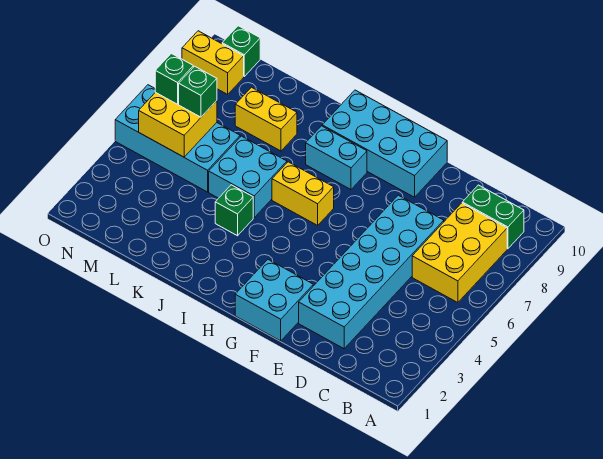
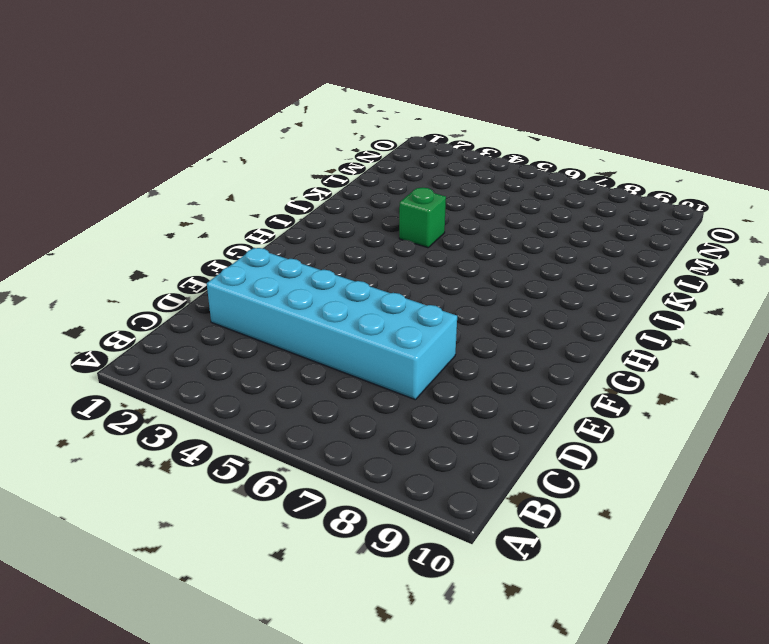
none -> yellow brick B6:C8 level 1
none -> green brick B9:C9 level 1
none -> cyan brick F1:G2 level 1

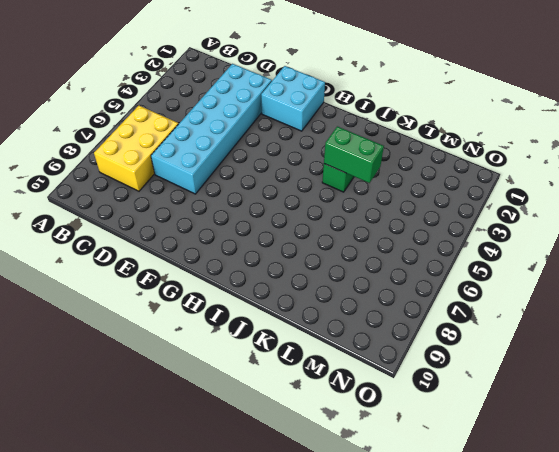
green brick J4:K4 level 2 -> green brick B9:C9 level 1
none -> cyan brick F9:I10 level 1
none -> yellow brick H6:I6 level 1
none -> cyan brick H8:I8 level 1

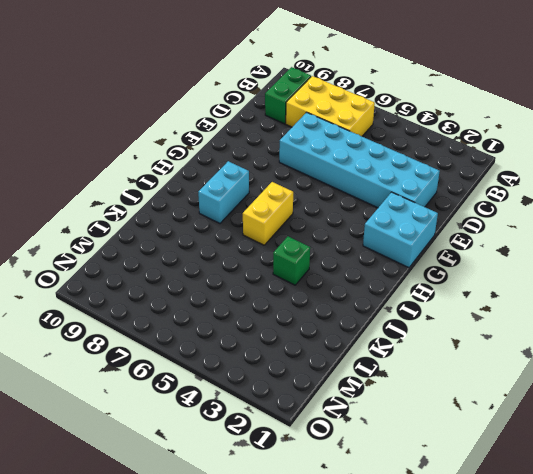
none -> cyan brick F9:I10 level 1
none -> cyan brick J5:K6 level 1
none -> yellow brick K8:L8 level 1

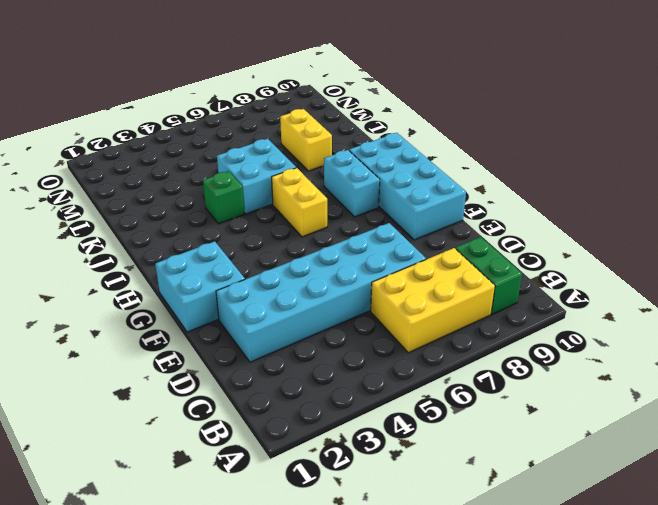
none -> cyan brick L5:O6 level 1
none -> yellow brick N9:O9 level 1
none -> green brick N10 level 1

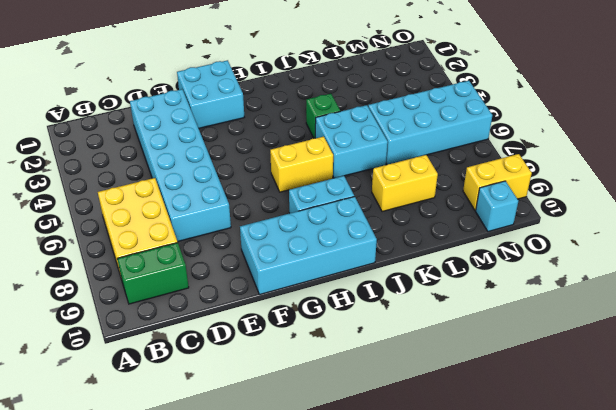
cyan brick N10 level 1 -> green brick N10 level 1
none -> yellow brick M5:N6 level 2
none -> green brick M6 level 3
none -> green brick N6 level 3

